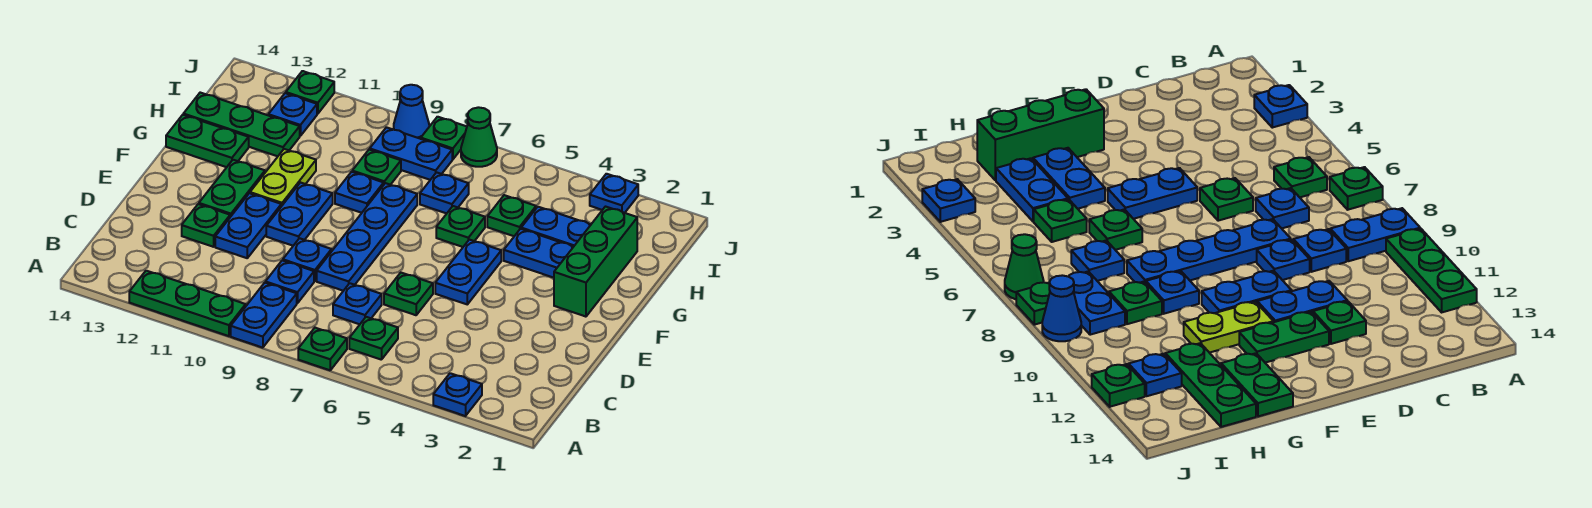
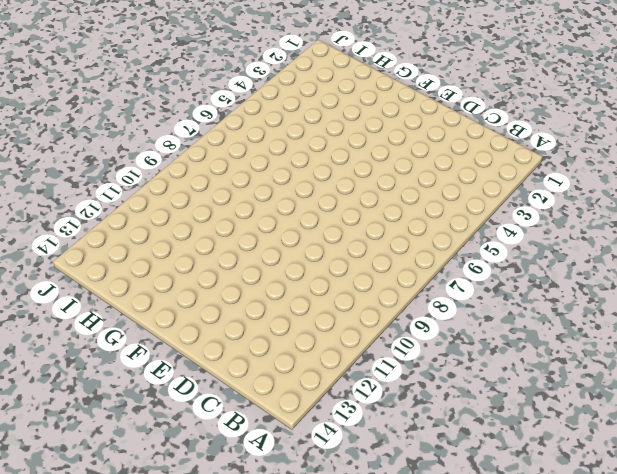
none -> blue plate A3 level 1
none -> green plate A7 level 1
none -> blue plate A9:B9 level 1
none -> green plate A10:A12 level 1

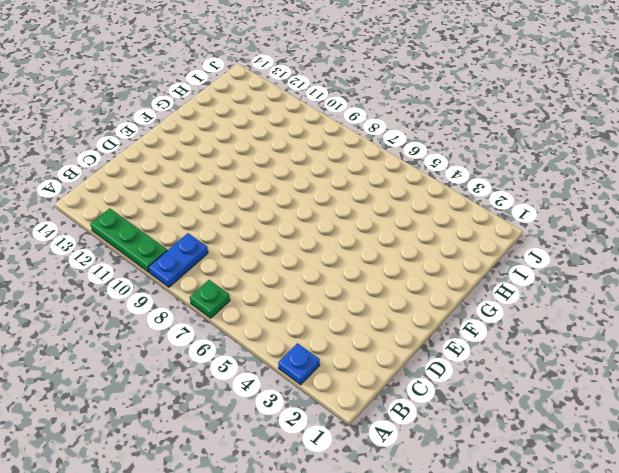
none -> green plate B6 level 1
none -> blue plate C7 level 1
none -> blue plate C9 level 1
none -> green plate D6 level 1

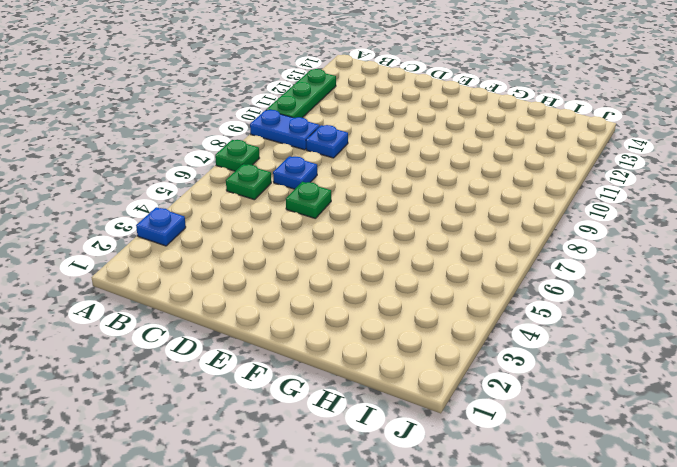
none -> blue plate D8:G8 level 1
none -> blue plate D9 level 1
none -> blue plate D11:E11 level 1
none -> green plate D12 level 1

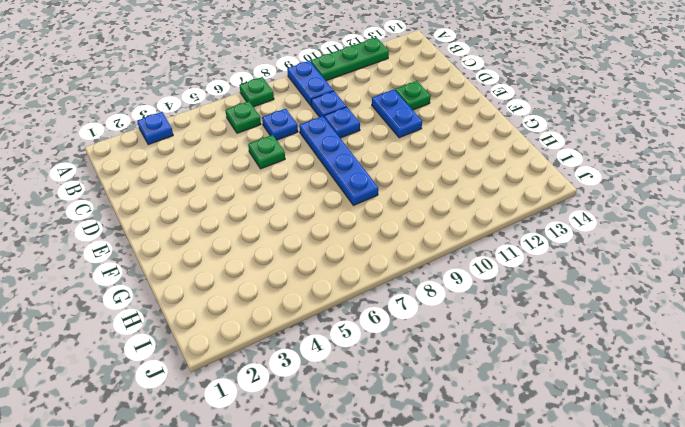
none -> blue plate E5:F5 level 1
none -> blue plate E10:F10 level 1
none -> green plate E12:F12 level 1
none -> green brick F2:H2 level 1

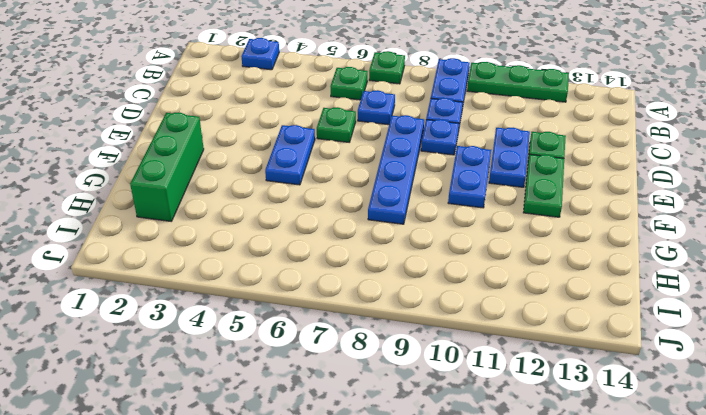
none -> lime plate F11:G11 level 1
none -> blue plate G3:G4 level 1
none -> green plate G6 level 1
none -> blue plate G9 level 1

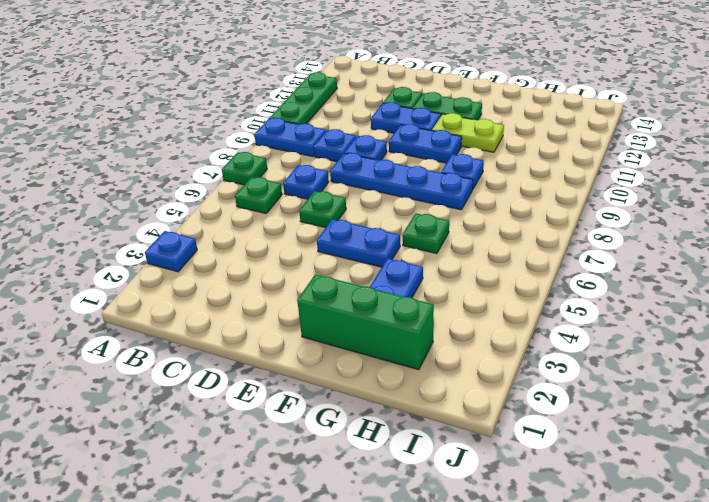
none -> green plate G13:G14 level 1
none -> blue plate H3:H4 level 1
none -> green plate H5 level 1
none -> blue plate H7 level 1

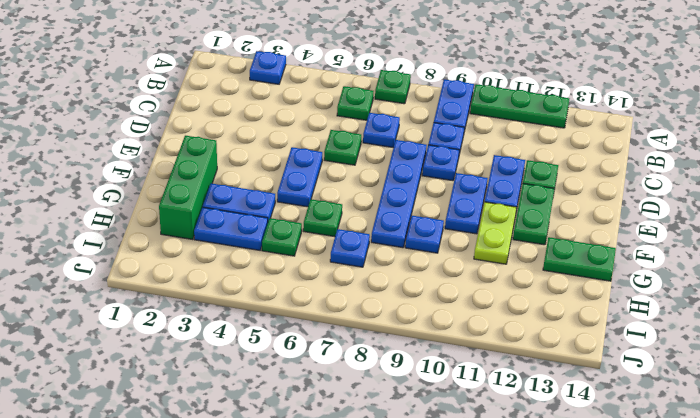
none -> green plate H9 level 1
none -> green plate H12:H14 level 1
none -> blue plate I8:I9 level 1
none -> blue plate I12 level 1

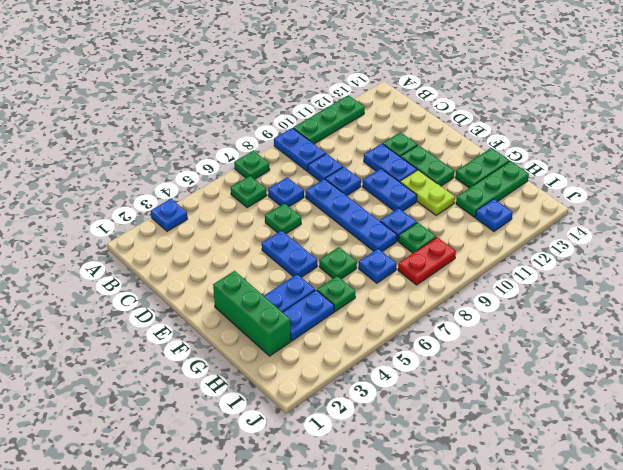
red plate I8:I9 level 1 -> blue plate I8:I9 level 1
none -> blue plate J3 level 1
none -> green cone J7 level 1
none -> green plate J8 level 1
none -> blue cone J9 level 1

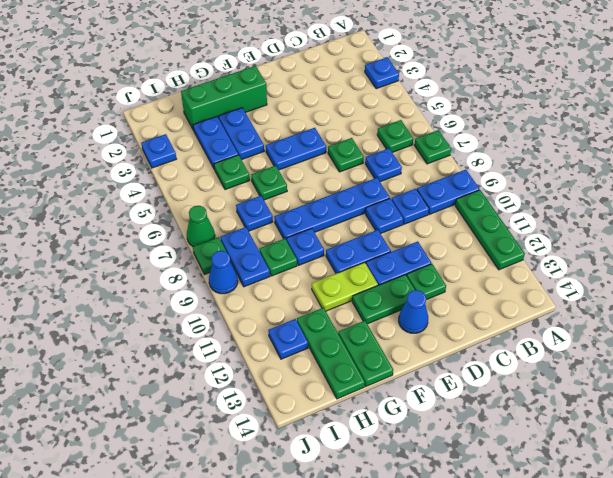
blue cone E13 level 1 -> none
none -> green plate J12 level 1

